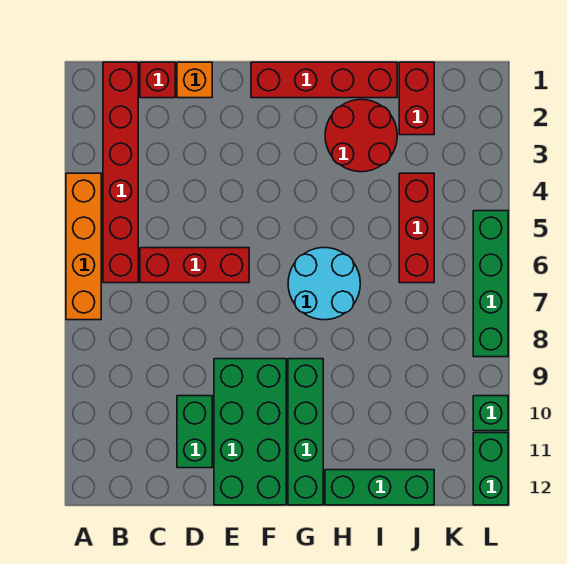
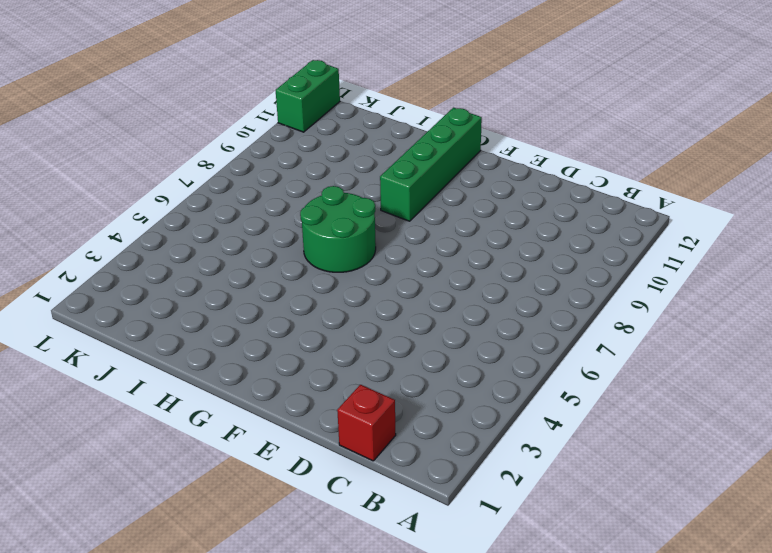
green round brick G6:H7 level 1 -> cyan round brick G6:H7 level 1
none -> orange brick A4:A7 level 1
none -> red brick B1:B6 level 1
none -> red brick C6:E6 level 1

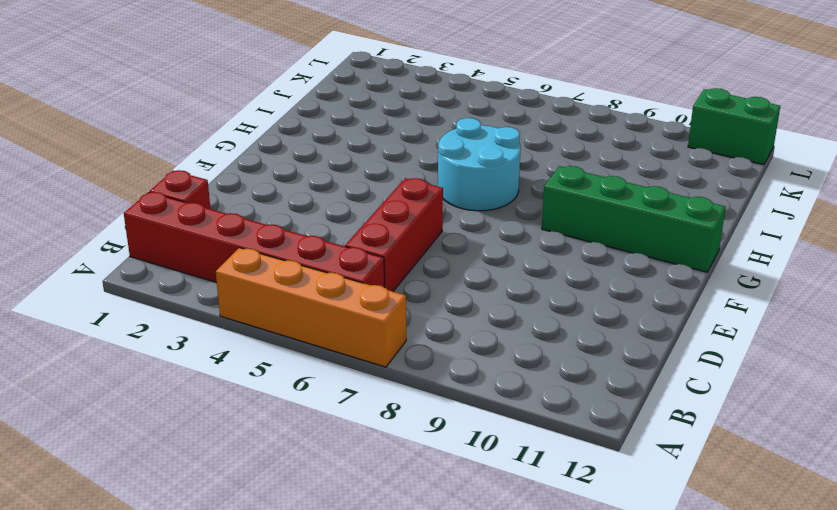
none -> orange brick D1 level 1
none -> green brick D10:D11 level 1
none -> green brick E9:F12 level 1

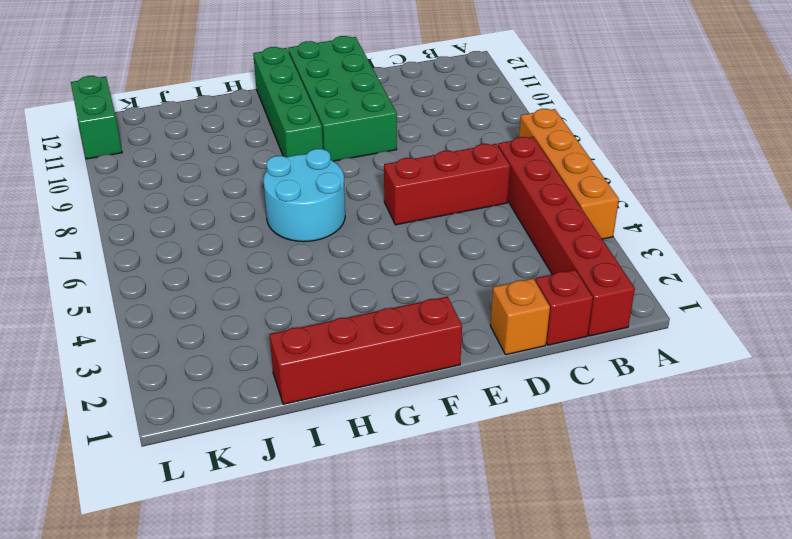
none -> green brick D10:D11 level 1
none -> red round brick H2:I3 level 1
none -> green brick H12:J12 level 1

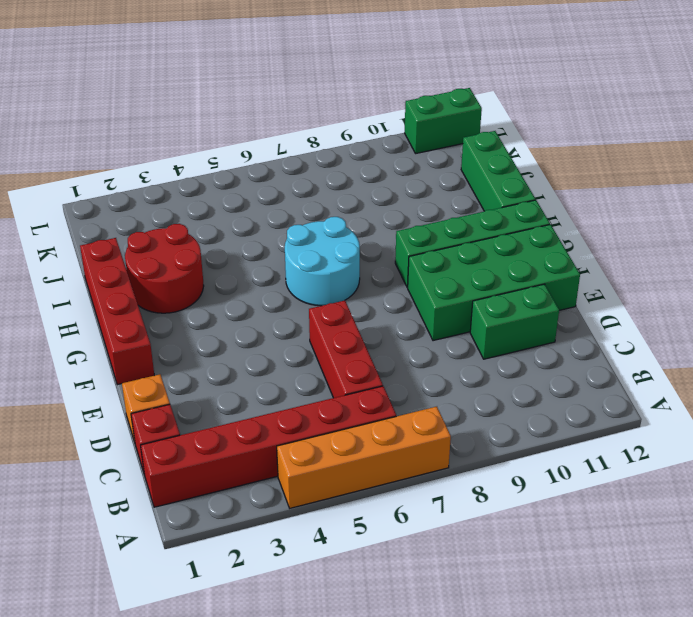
none -> red brick J1:J2 level 1
none -> red brick J4:J6 level 1
none -> green brick L5:L8 level 1

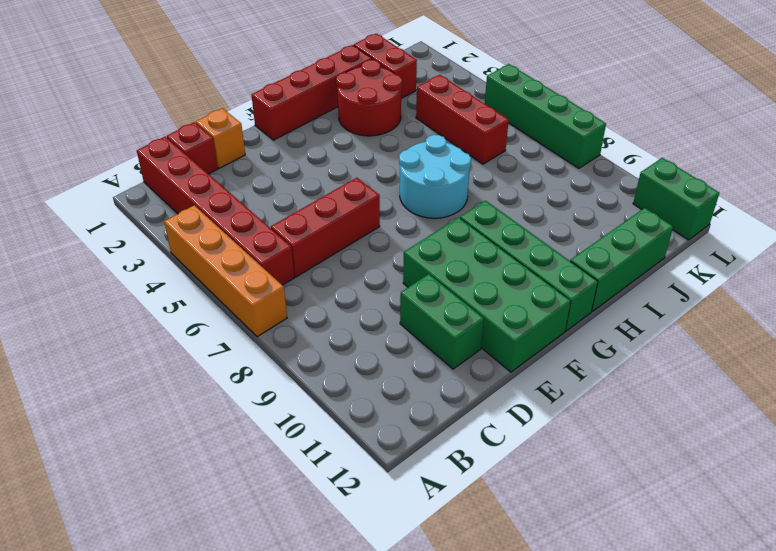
none -> green brick L10 level 1

